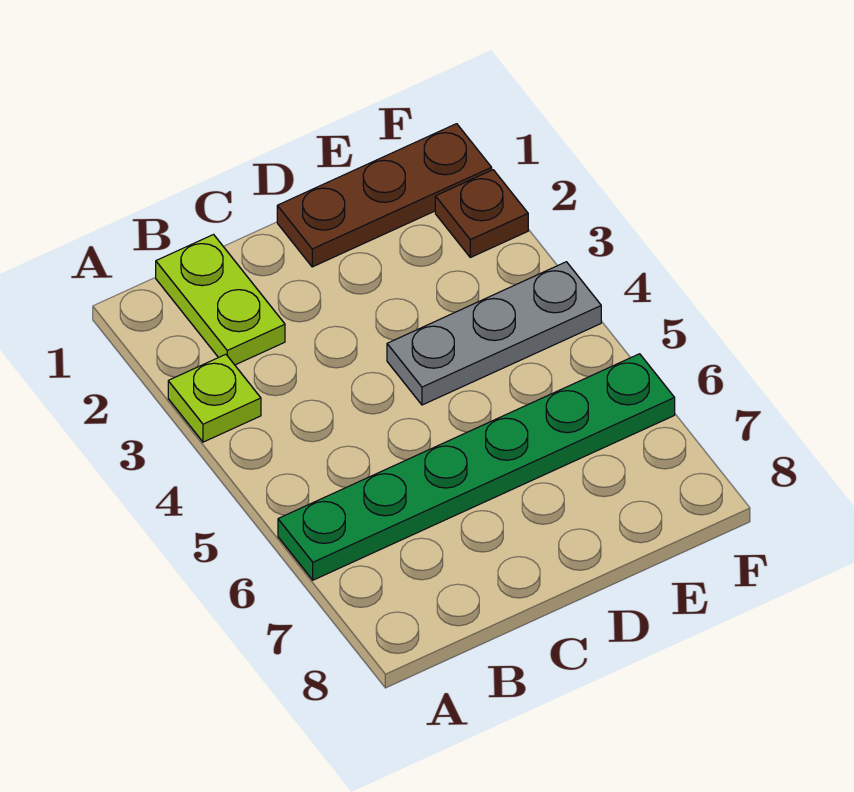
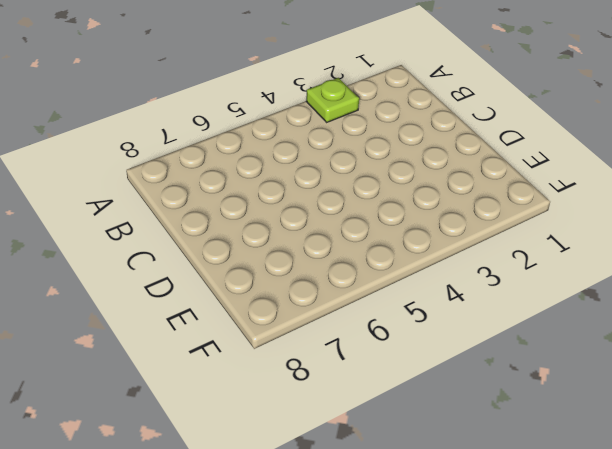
none -> green plate A6:F6 level 1
none -> lime plate B1:B2 level 1

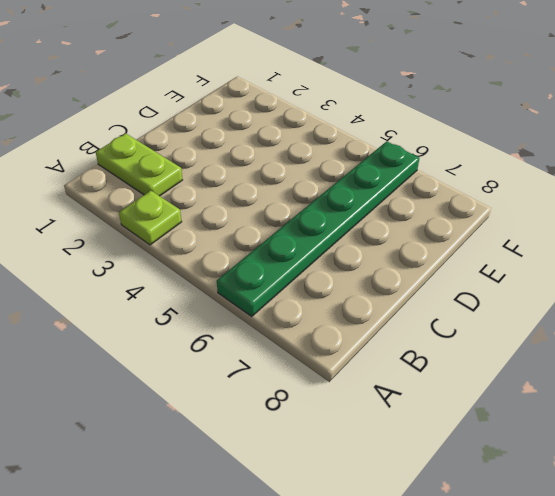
none -> brown plate D1:F1 level 1
none -> grey plate D4:F4 level 1

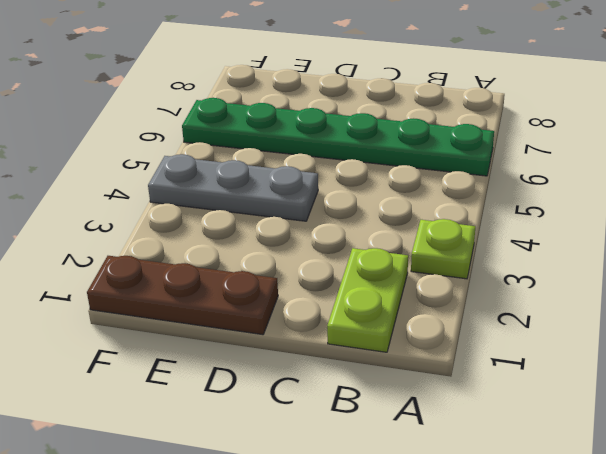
none -> brown plate F2 level 1

